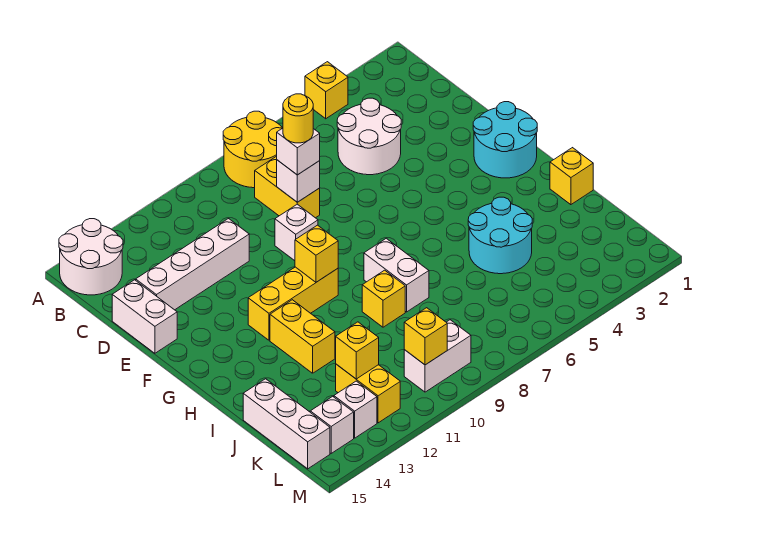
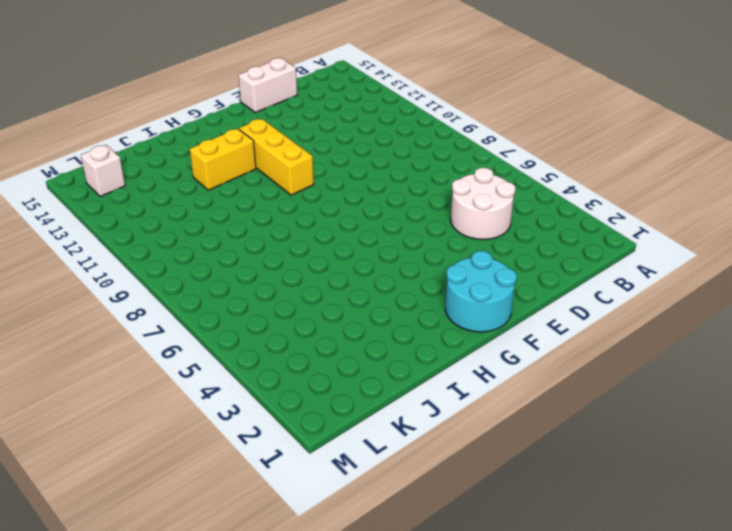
none -> yellow brick A4 level 1
none -> yellow round brick A7:B8 level 1
none -> white round brick A14:B15 level 1

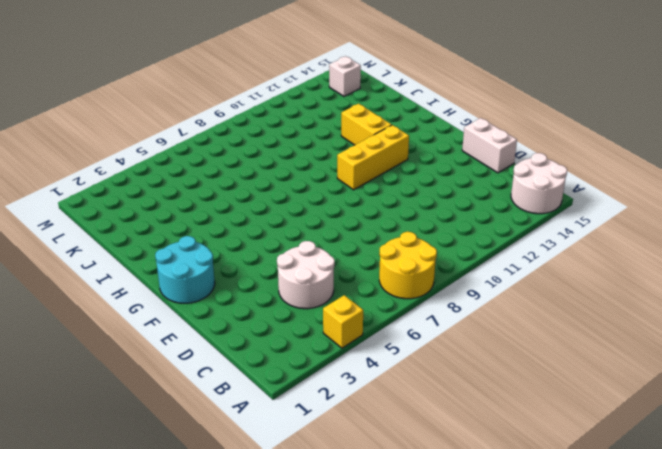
none -> yellow brick C8:D8 level 1
none -> white brick D11:D14 level 1
none -> white brick E9 level 1

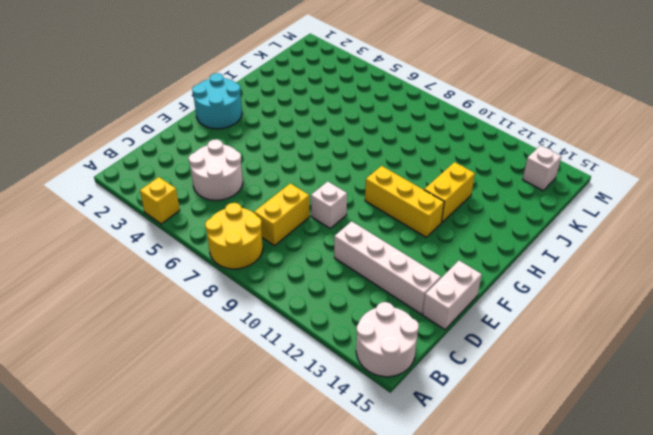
none -> white brick H8:I8 level 1
none -> yellow brick I1 level 1
none -> cyan round brick I4:J5 level 1

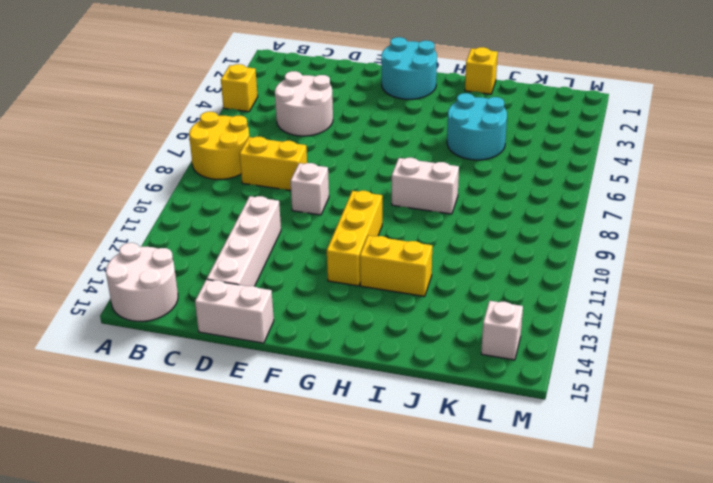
none -> yellow brick I9 level 1
none -> white brick J15:L15 level 1
none -> yellow brick K12:L12 level 1

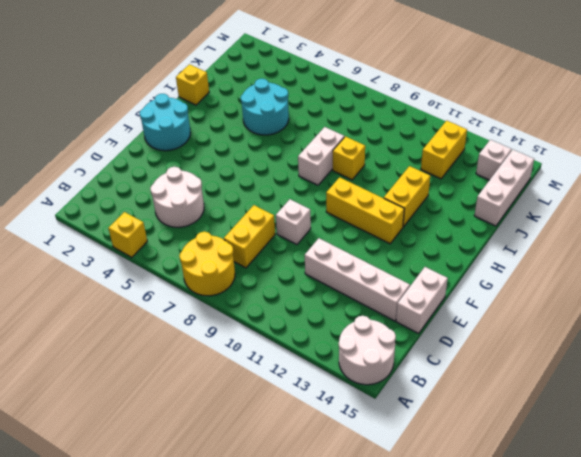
none -> white brick L9:L10 level 1
none -> white brick L13 level 1
none -> white brick D8 level 2

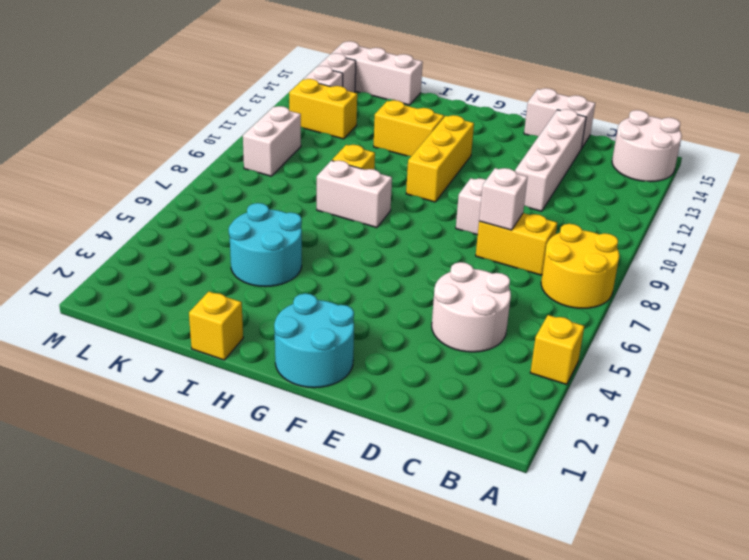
none -> yellow brick G10 level 2
none -> yellow brick K12 level 2
none -> yellow brick L10 level 2

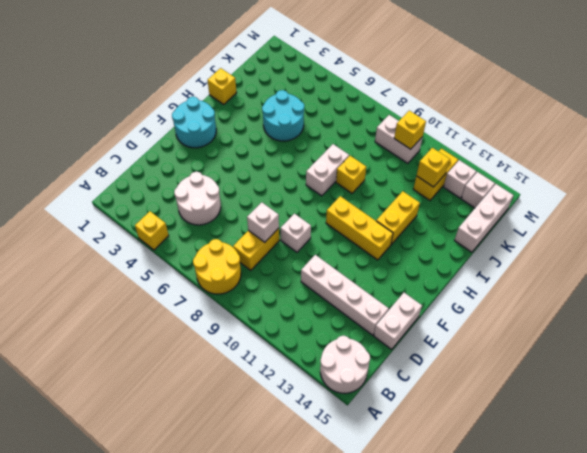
none -> yellow brick G10 level 2
none -> white brick D8 level 3
none -> yellow round brick D8 level 4

